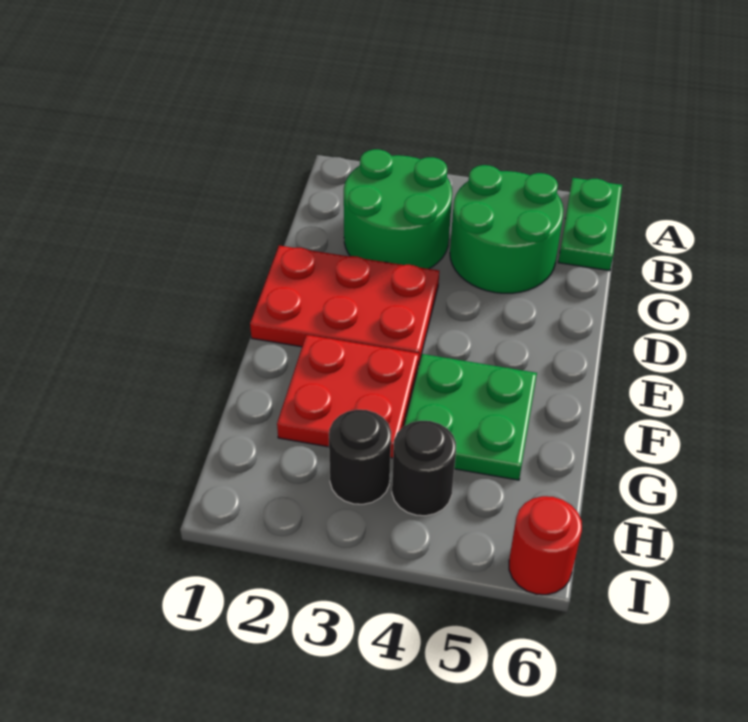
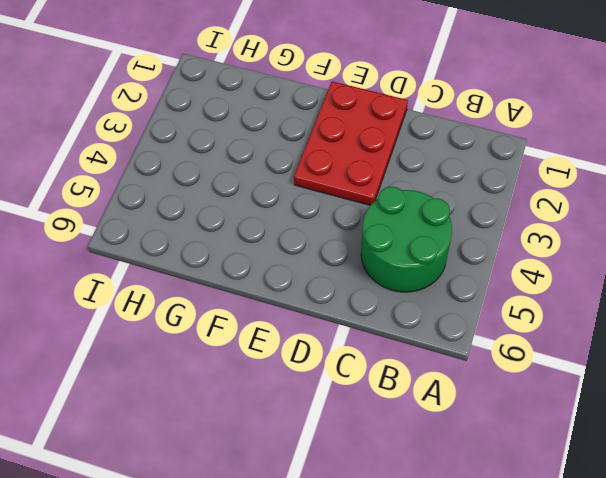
none -> green plate A6:B6 level 1
none -> green round brick B2:C3 level 1

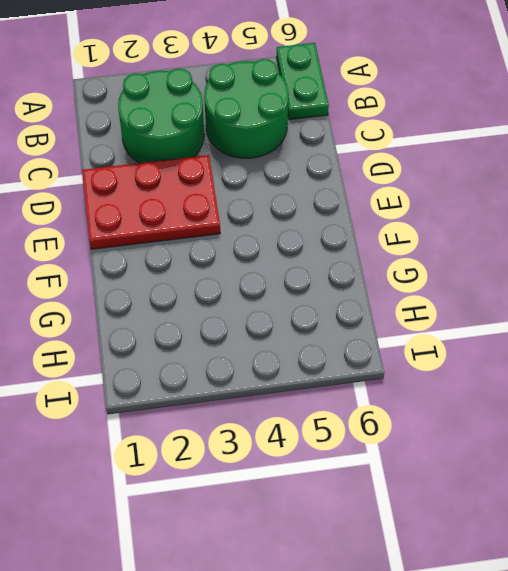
none -> red plate F2:G3 level 1
none -> green plate F4:G5 level 1

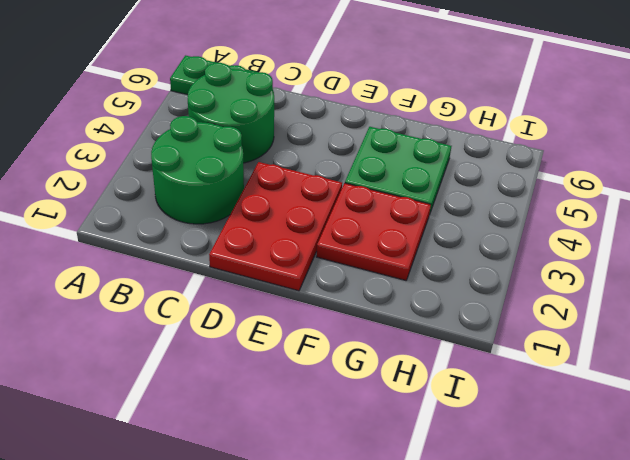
none -> black round brick H3 level 1
none -> black round brick H4 level 1

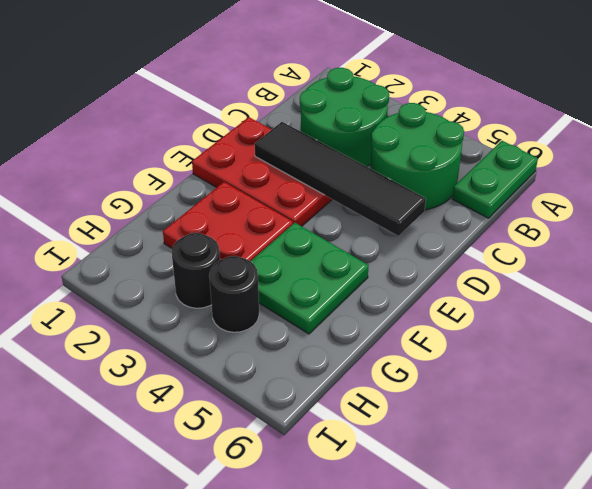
black tile D2:D5 level 2 -> none
none -> red round brick I6 level 1

